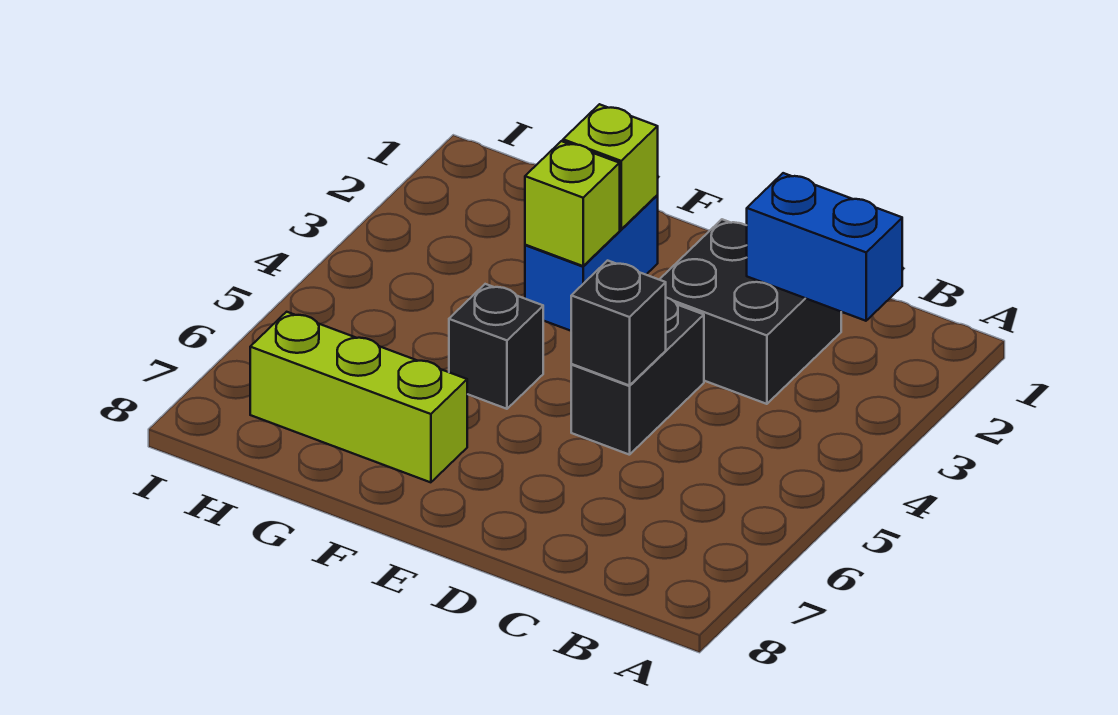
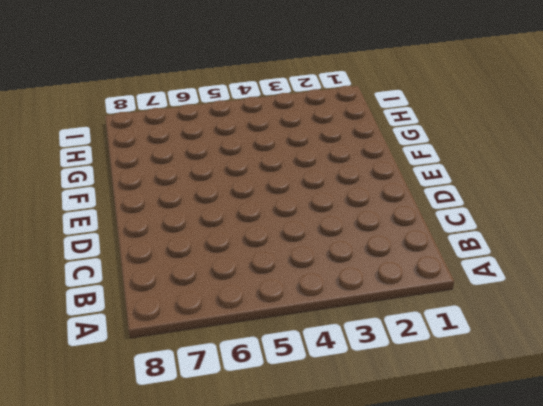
none -> black brick C2:D3 level 1
none -> black brick D4:D5 level 1

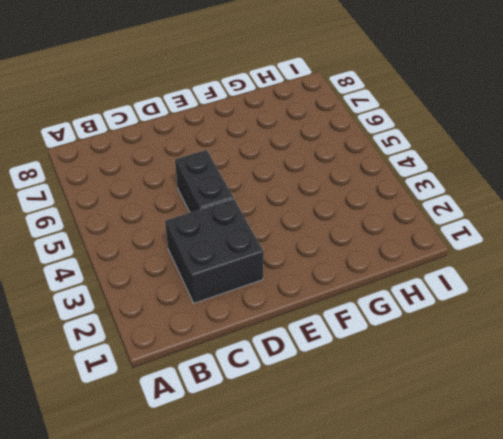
none -> blue brick F2:F3 level 1
none -> black brick F5 level 1

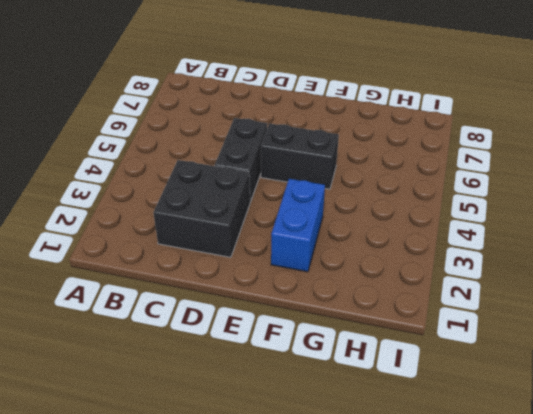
black brick E5:F5 level 1 -> black brick F5 level 1
none -> lime brick F7:H7 level 1
none -> blue brick B2:C2 level 2

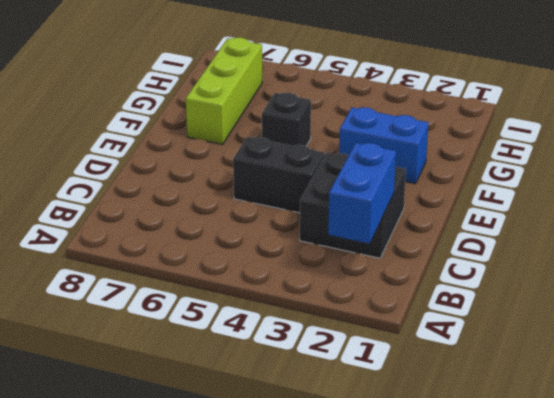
none -> black brick D5 level 2
none -> lime brick F2 level 2

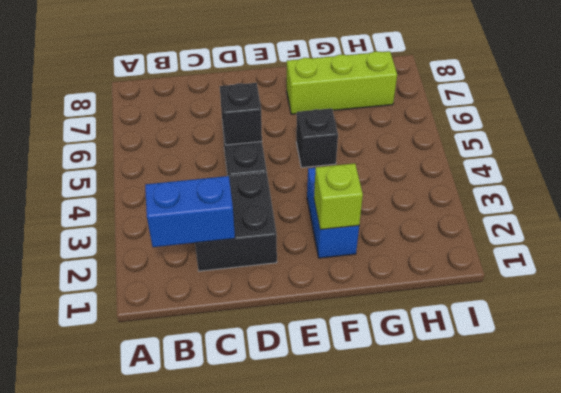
none -> lime brick F3 level 2

